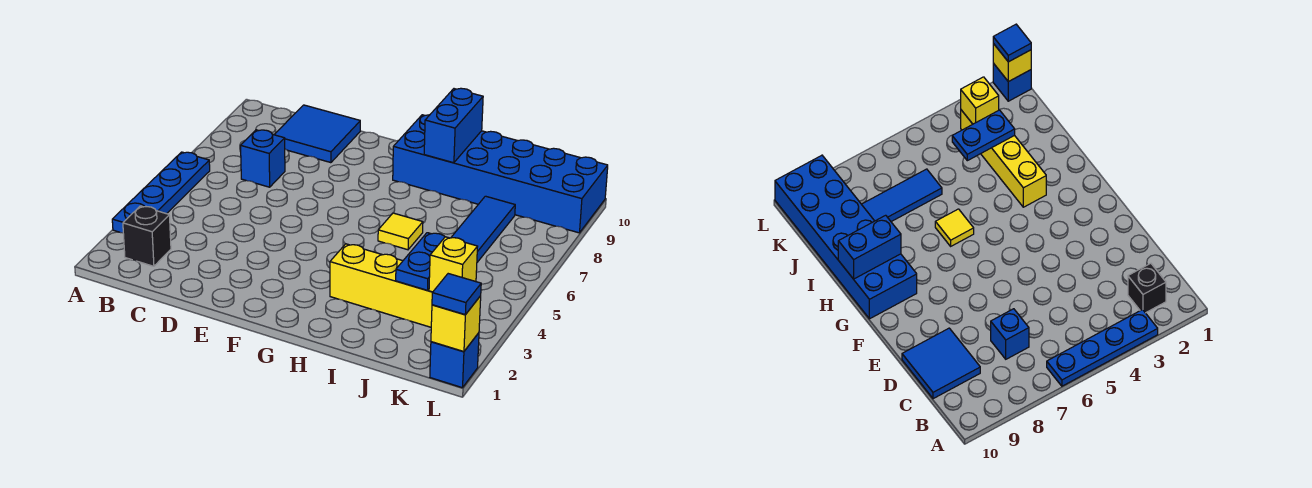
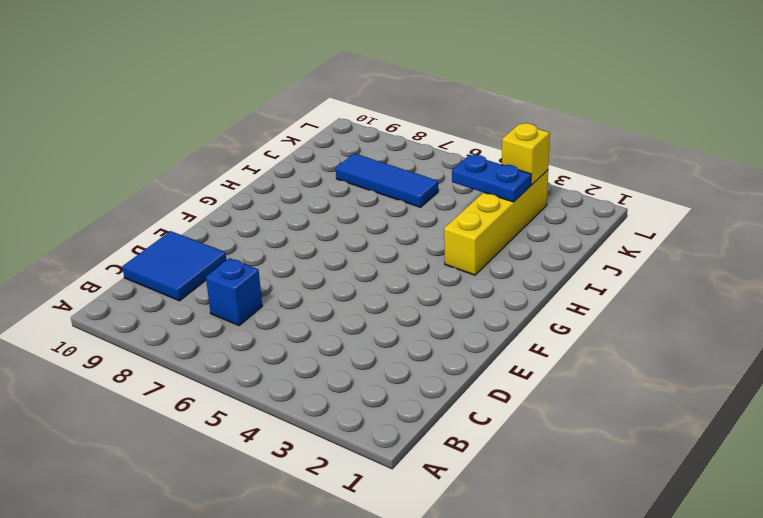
none -> blue plate A3:A6 level 1
none -> black brick B2 level 1
none -> blue brick G9:L10 level 1

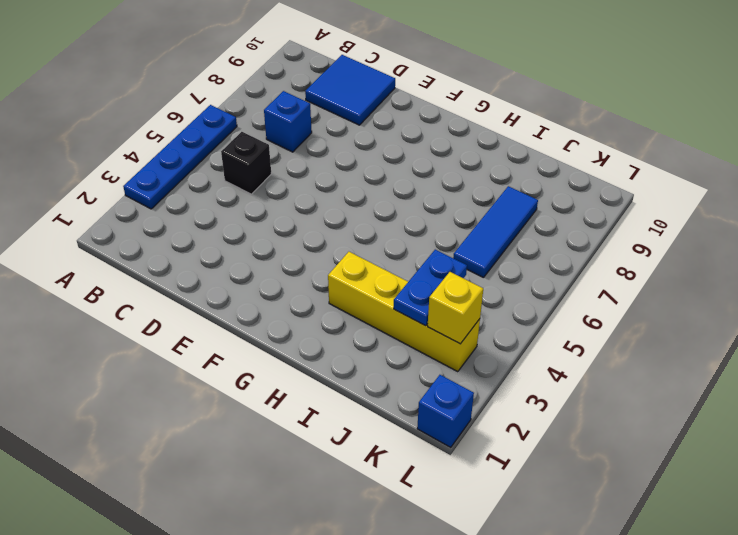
black brick C5 level 1 -> black brick B2 level 1
none -> blue brick G9:L10 level 1
none -> yellow tile H6 level 1
none -> blue brick H9:H10 level 2

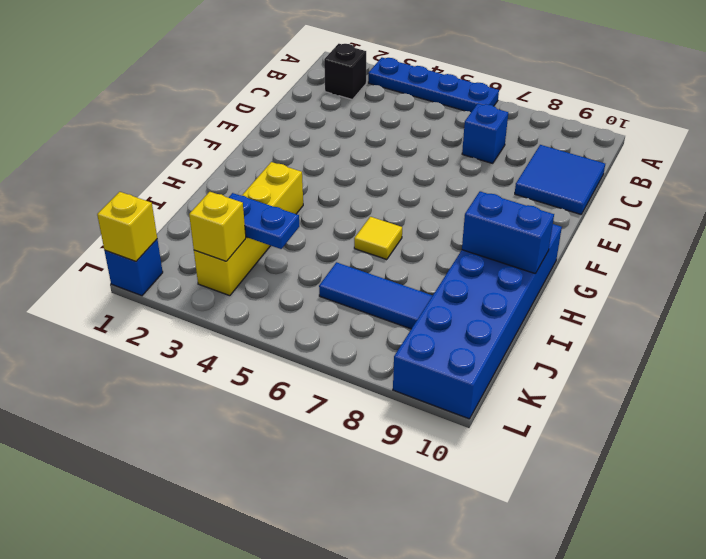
none -> blue tile L1 level 3

